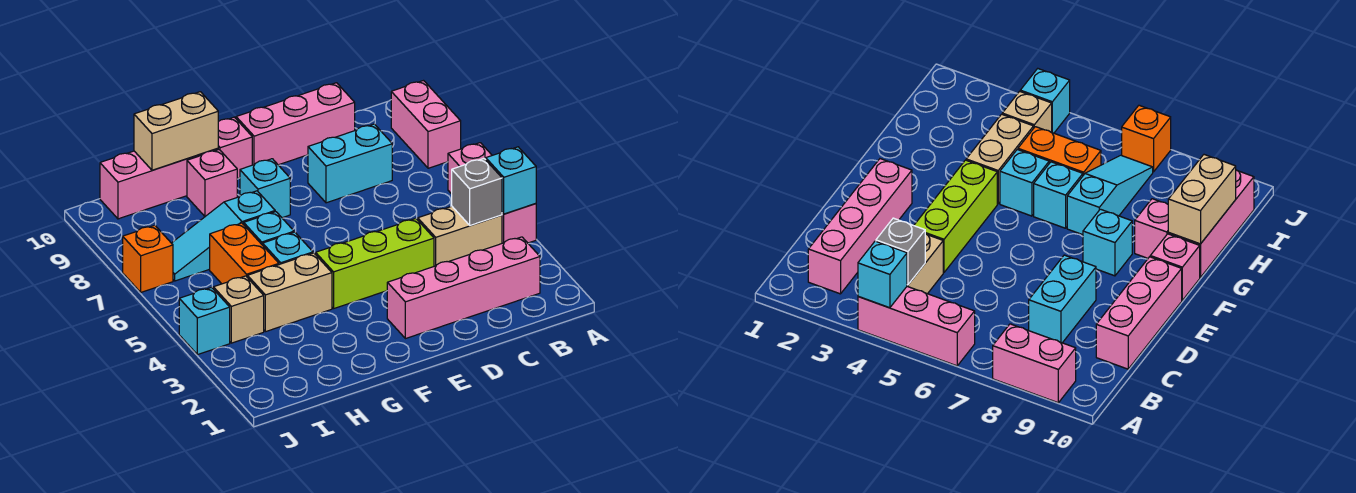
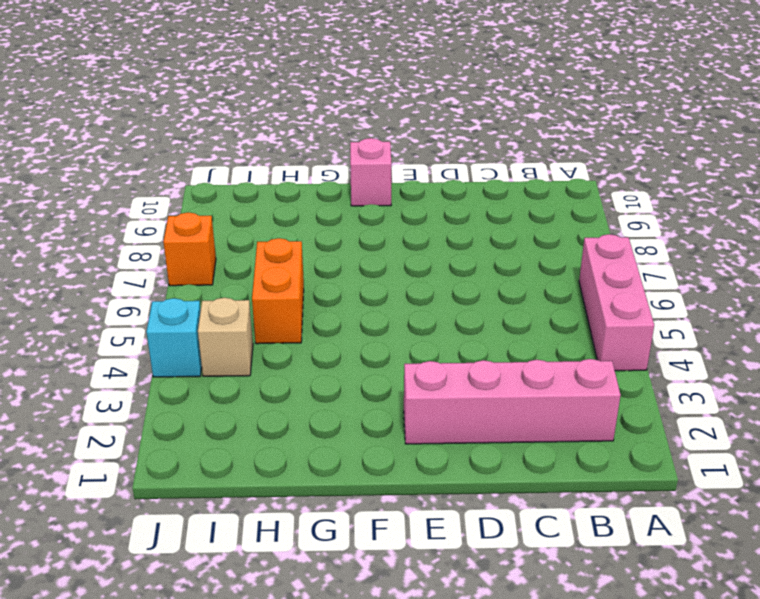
none -> pink brick A8:A9 level 1
none -> tan brick B4:C4 level 1
none -> cyan brick C8:D8 level 1

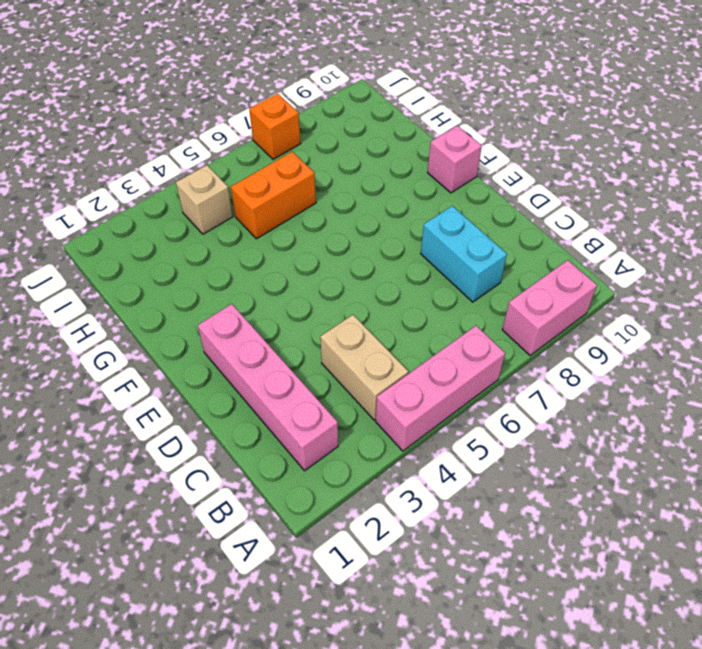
none -> pink brick C10:E10 level 1
none -> lime brick D4:F4 level 1
none -> cyan brick F8 level 1

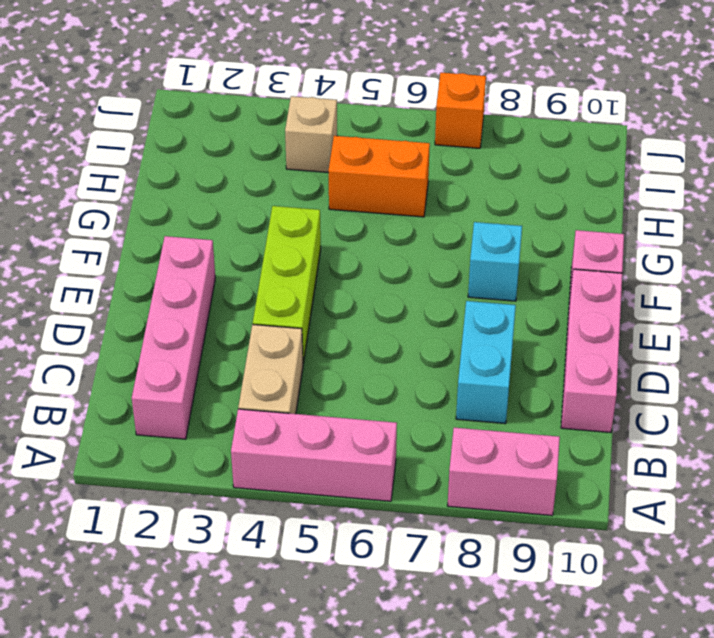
none -> tan brick G4:H4 level 1
none -> cyan brick G5 level 1
none -> cyan brick G6 level 1

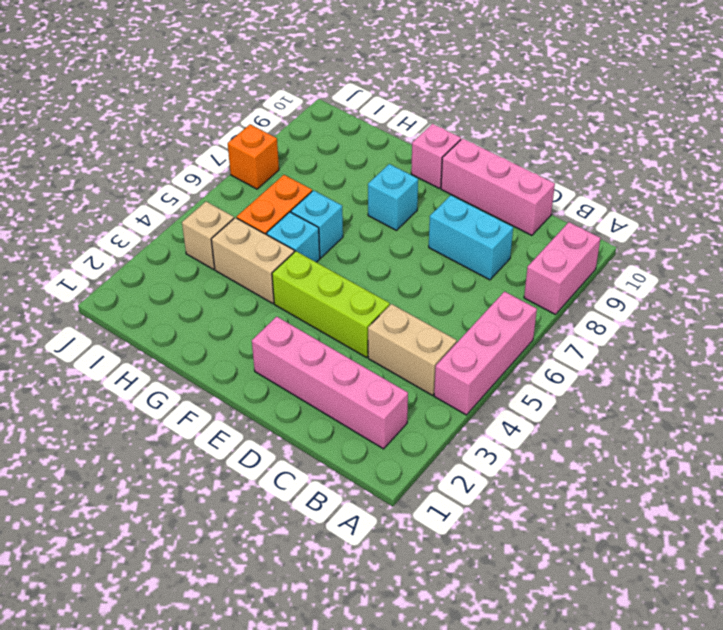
none -> cyan slope G7:I7 level 1 top G
none -> pink brick G9 level 1
none -> pink brick G10:I10 level 1

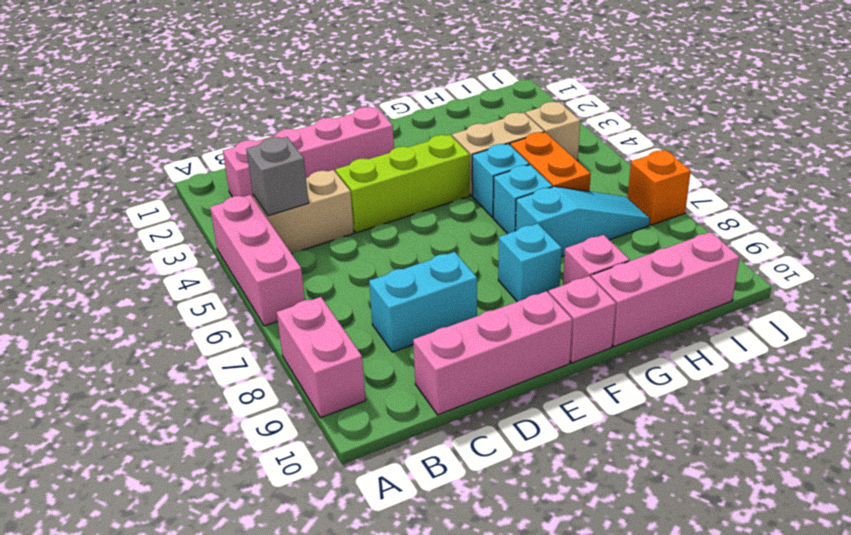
none -> cyan brick J4 level 1
none -> cyan brick A4 level 2
none -> tan brick G10:H10 level 2

